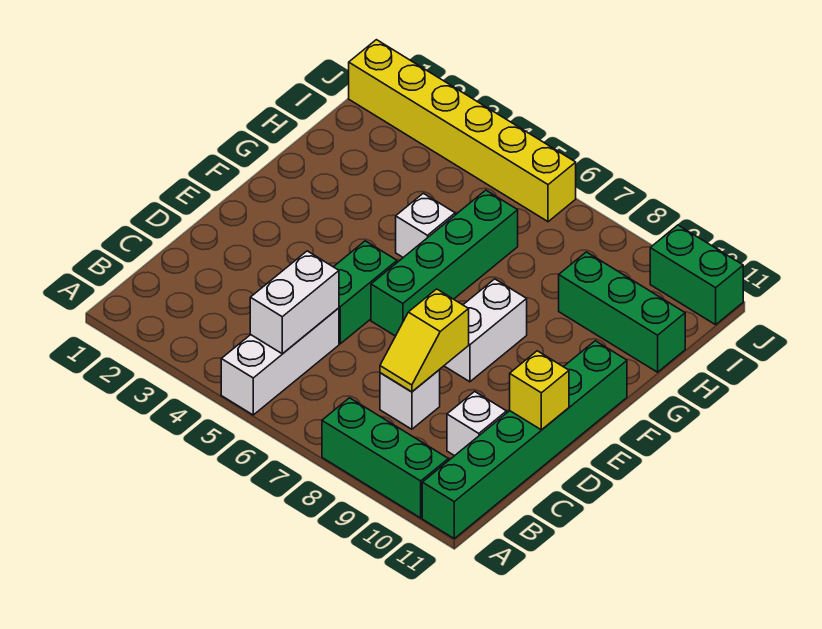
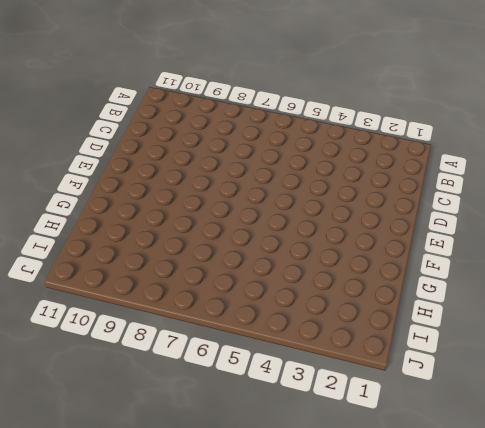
none -> white brick A5:C5 level 1
none -> green brick A8:A10 level 1
none -> green brick A11:F11 level 1

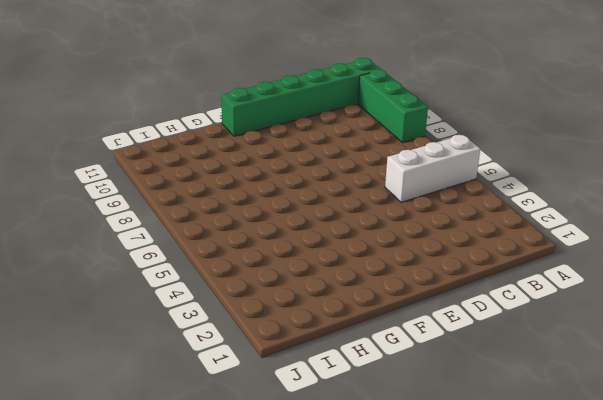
none -> white brick C8 level 1
none -> white brick C10 level 1
none -> green brick D5:E5 level 1

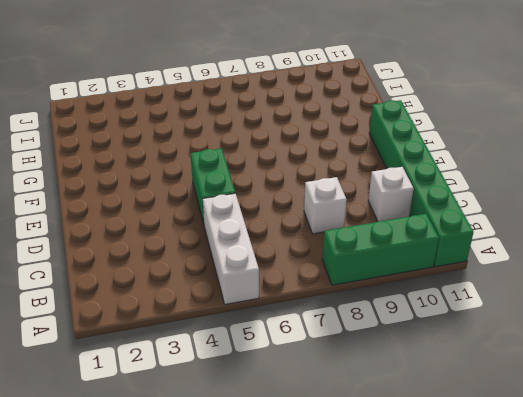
none -> green brick E6:H6 level 1
none -> white brick E8:F8 level 1
none -> white brick G5 level 1

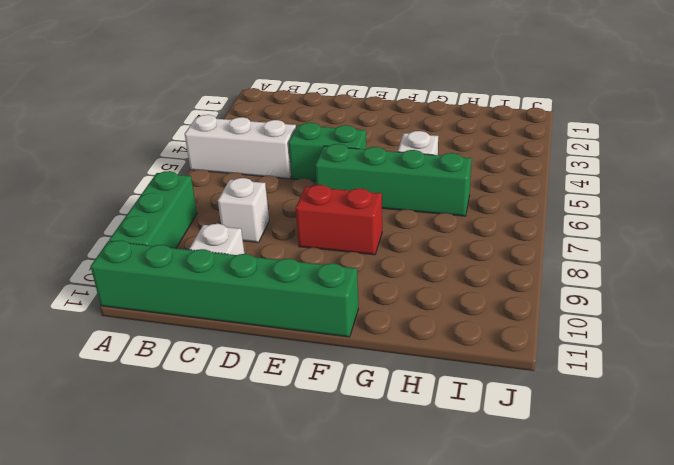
red brick E8:F8 level 1 -> white brick E8:F8 level 1
none -> green brick H9:H11 level 1
none -> yellow brick J1:J6 level 1
none -> green brick J10:J11 level 1

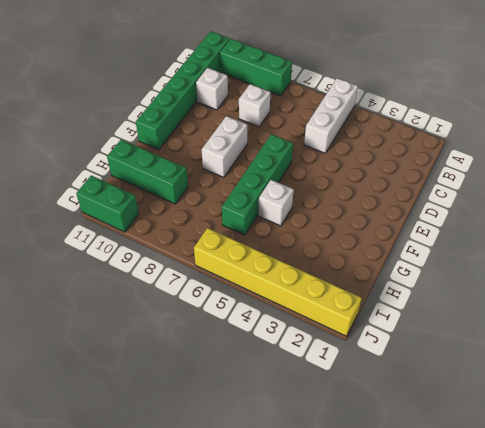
none -> green brick D5:E5 level 1
none -> white brick B5:C5 level 2
none -> yellow slope C8:D8 level 2 top D

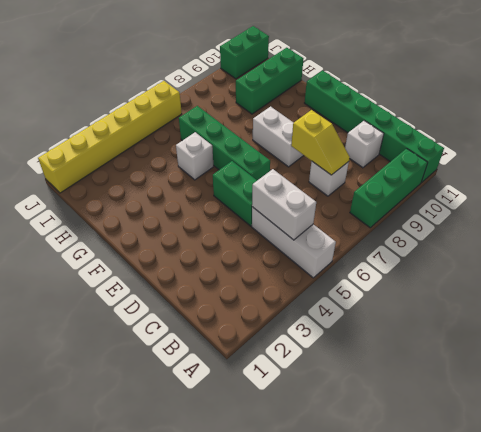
none -> yellow brick D11 level 2

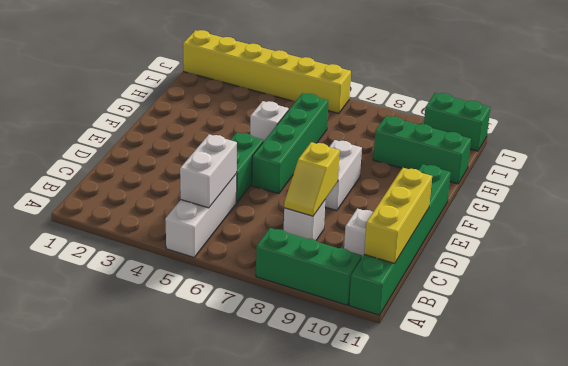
yellow brick B11:D11 level 2 -> yellow brick D11 level 2

